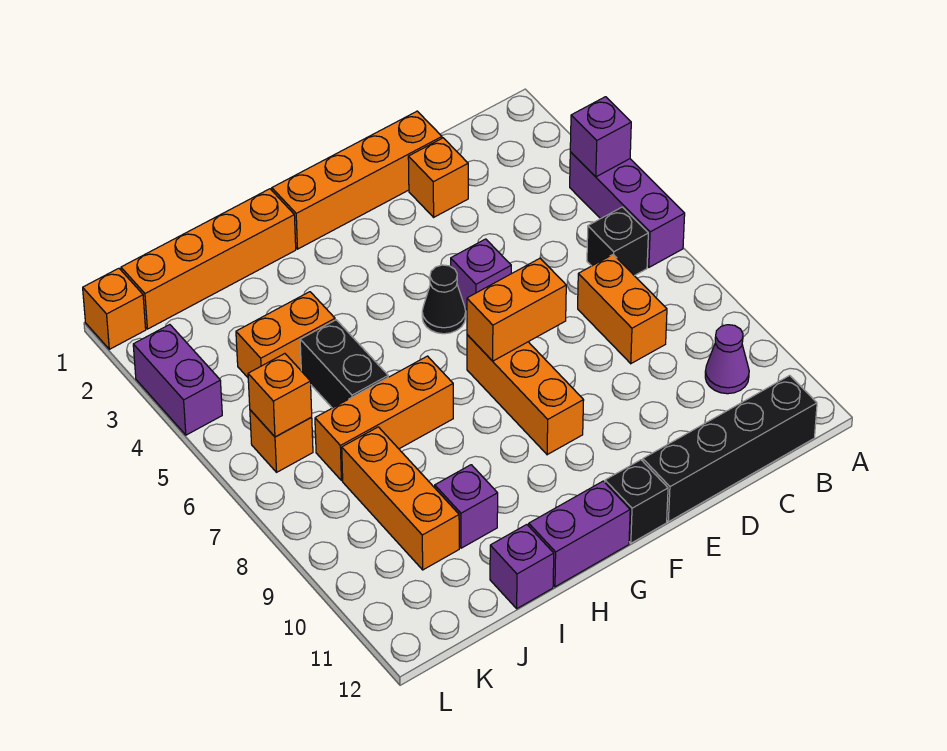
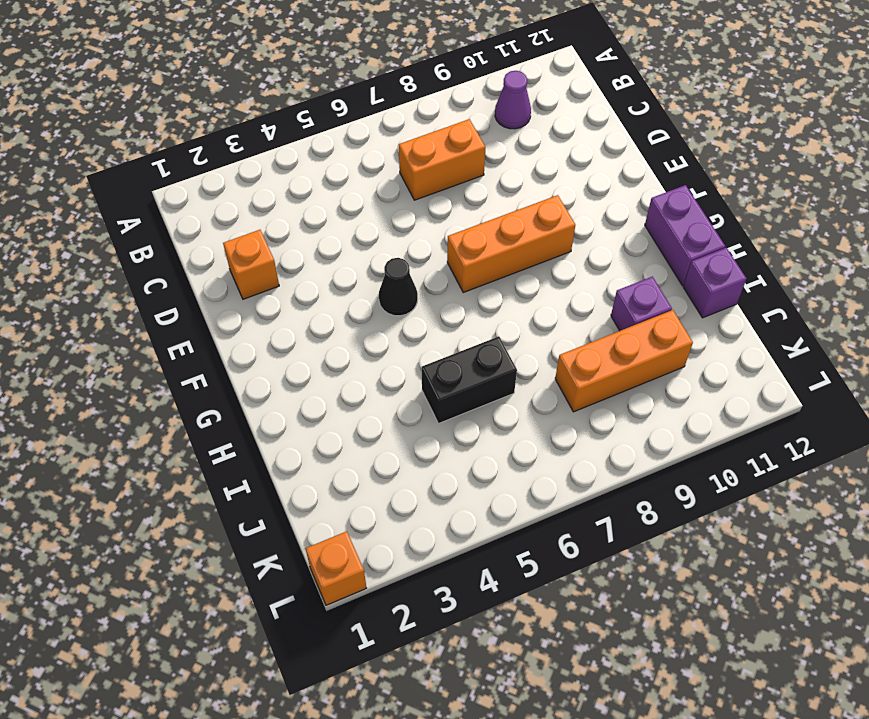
none -> purple brick A4:A6 level 1
none -> black brick B6 level 1
none -> black brick B12:E12 level 1

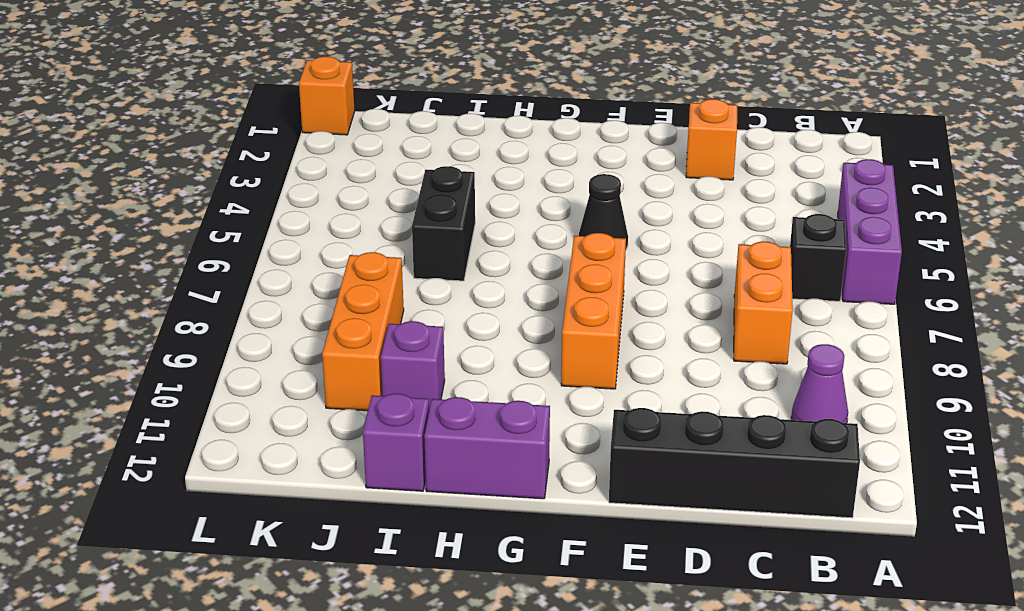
none -> orange brick D1:G1 level 1
none -> purple brick E5 level 1
none -> black brick F12 level 1

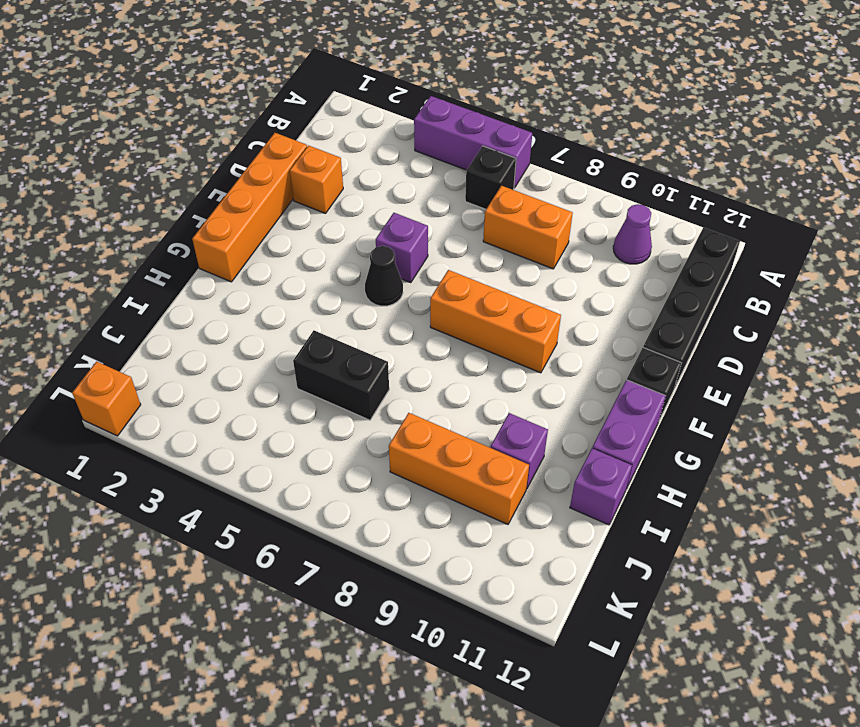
none -> orange brick H1:K1 level 1
none -> orange brick H7:J7 level 1
none -> orange brick I4:J4 level 1

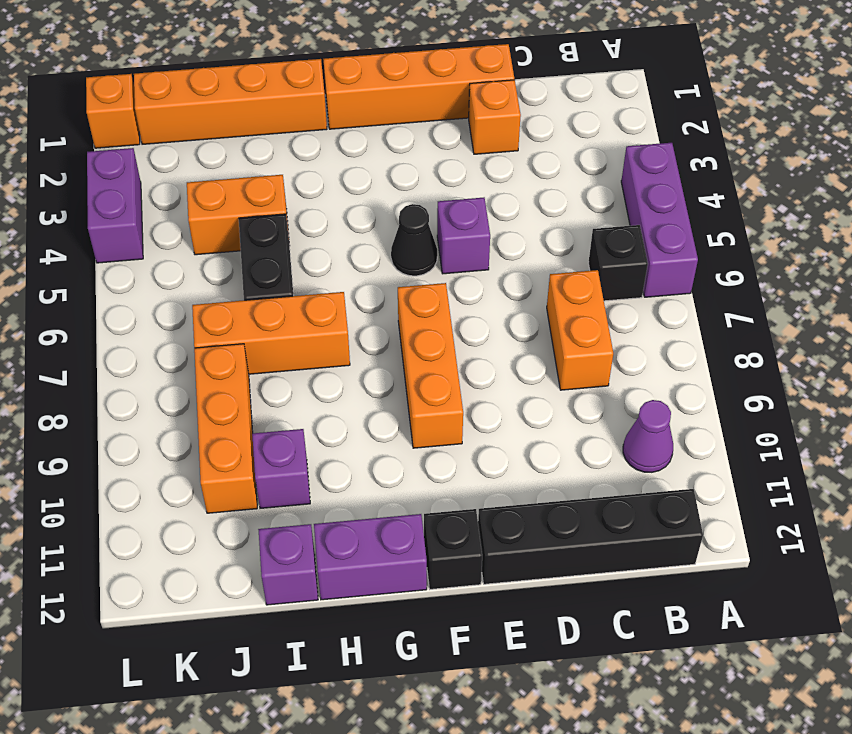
none -> orange brick K6 level 1
none -> purple brick A4 level 2
none -> orange brick E7:F7 level 2

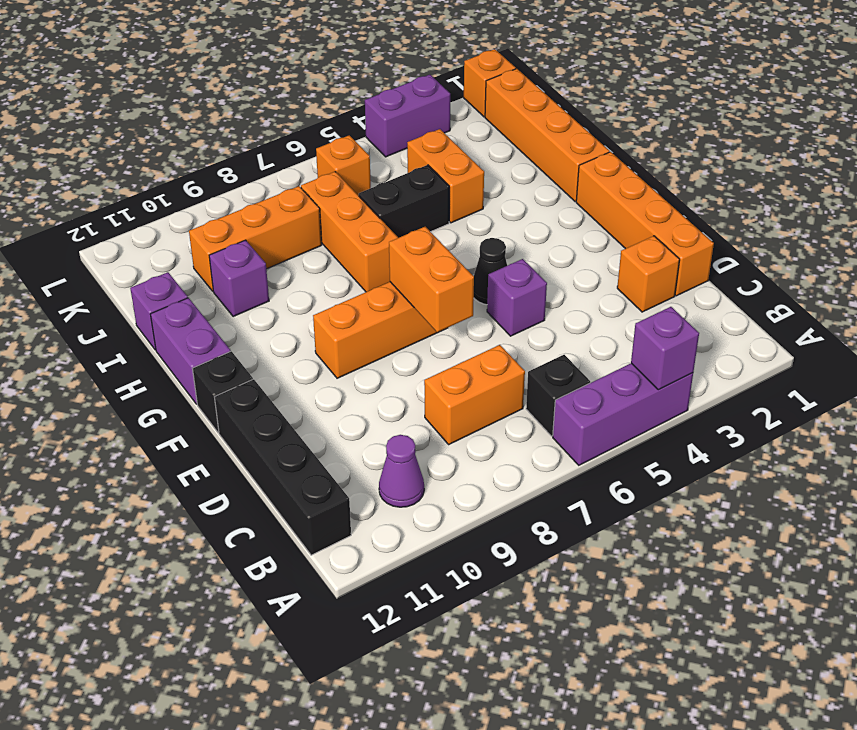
none -> orange brick K6 level 2

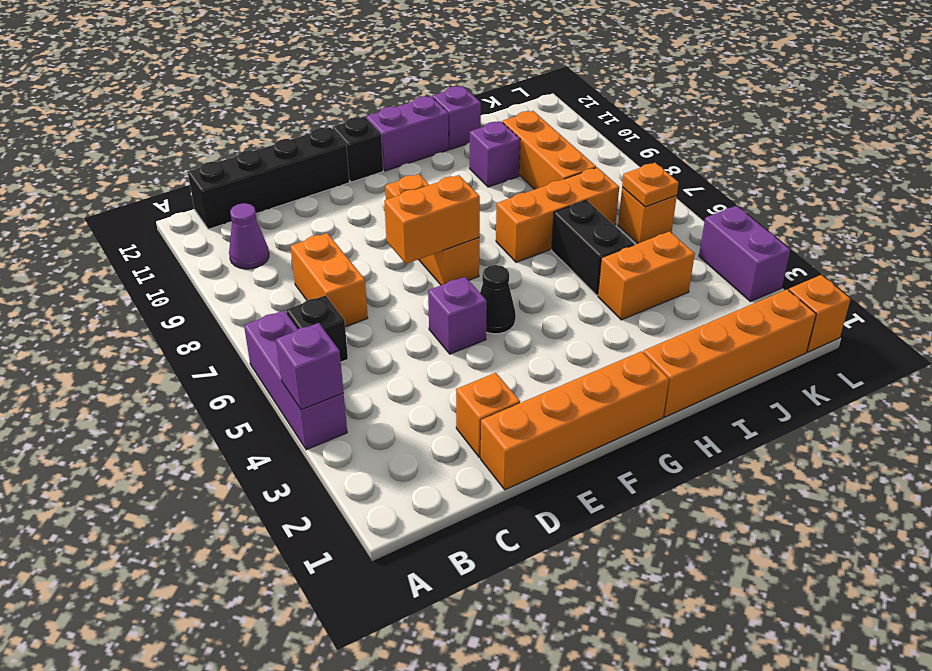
orange plate K6 level 2 -> orange brick K6 level 2

